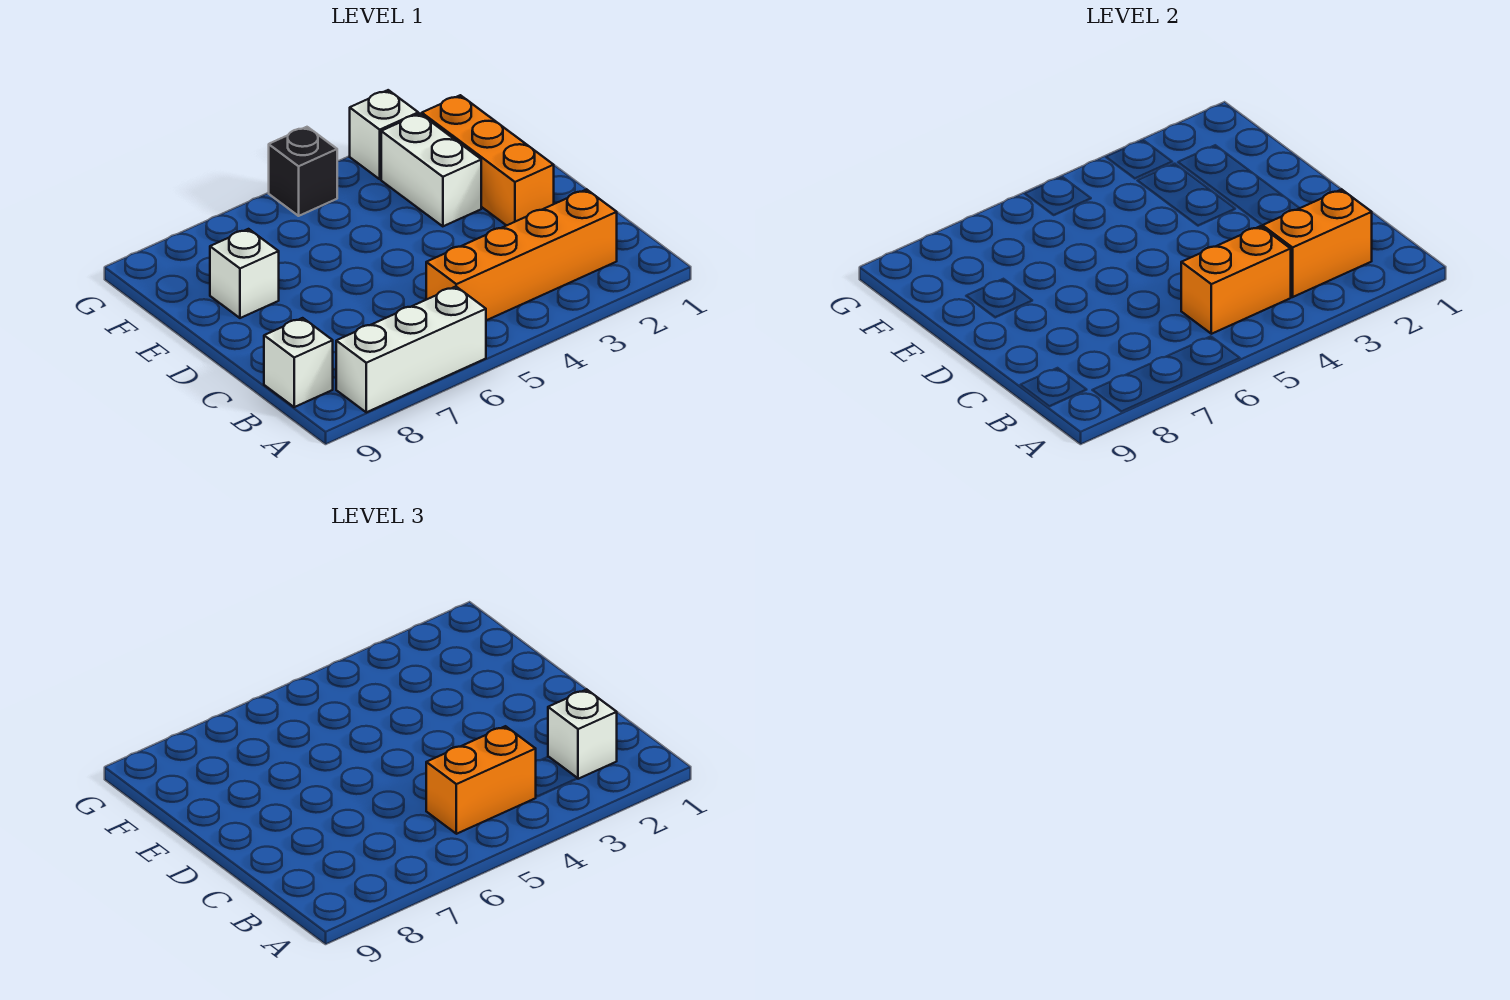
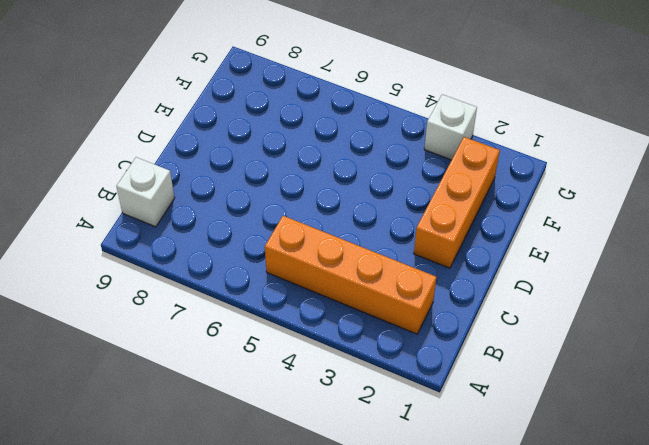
none -> white brick A6:A8 level 1
none -> white brick E3:F3 level 1
none -> white brick E8 level 1

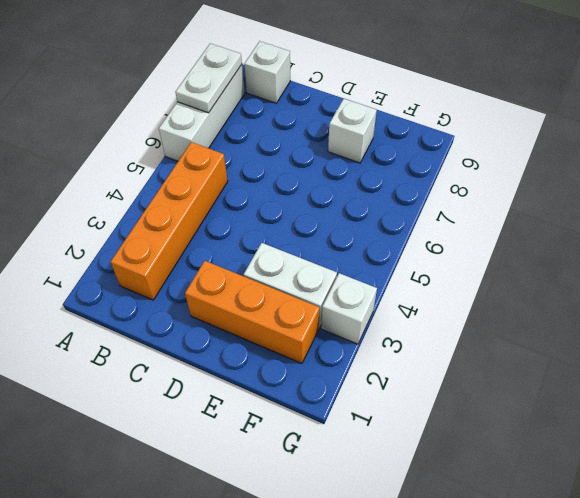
white plate A7:A8 level 2 -> none
none -> black brick G5 level 1
none -> orange brick B2:B3 level 2
none -> orange brick B4:B5 level 2

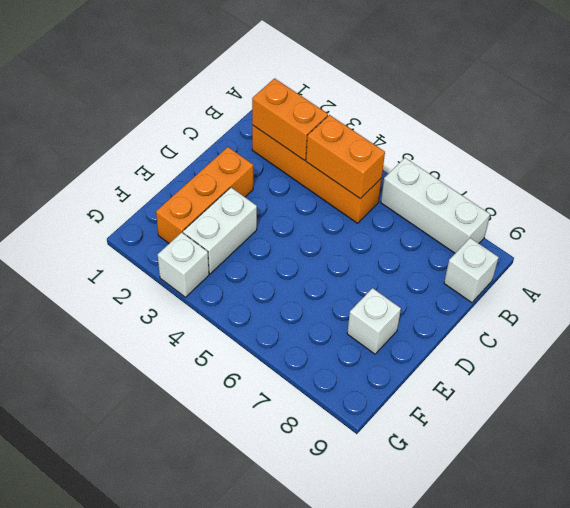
none -> black brick G5 level 1
none -> white brick B2 level 3
none -> orange brick B4:B5 level 3

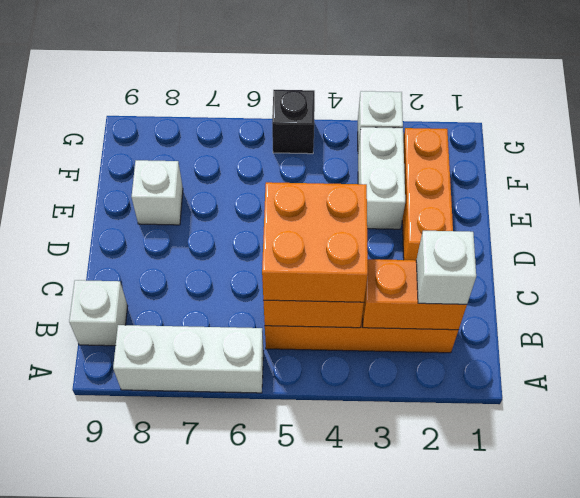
orange brick B4:C5 level 3 -> orange brick B4:B5 level 3

